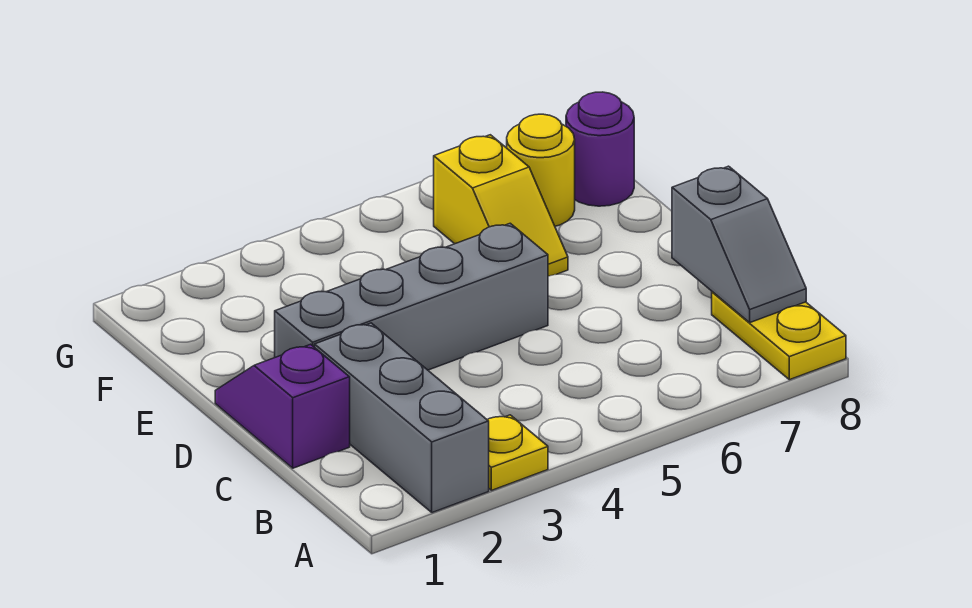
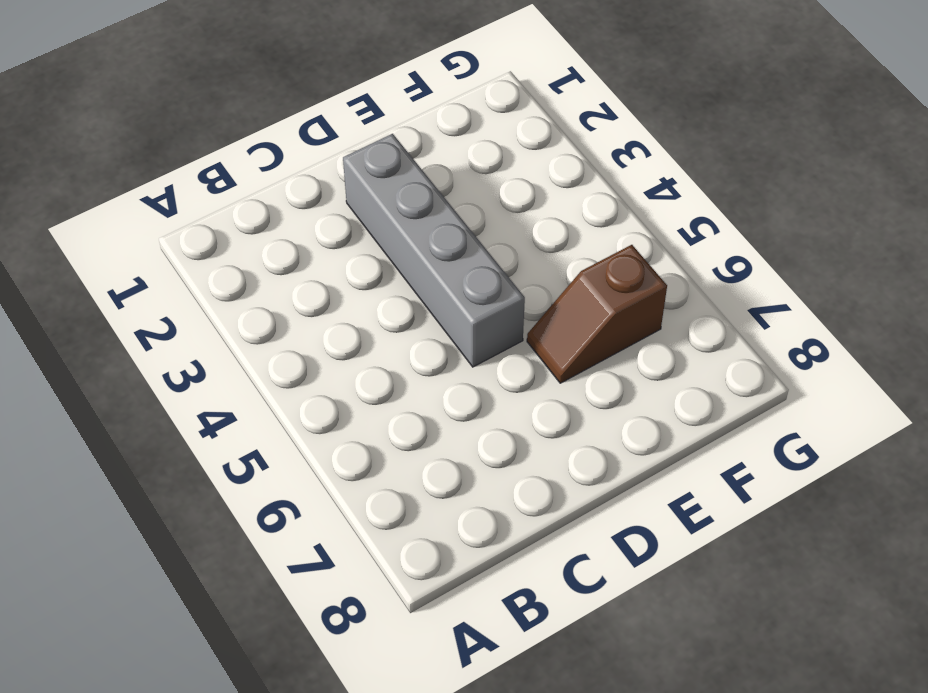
brown slope E6:F6 level 1 top F -> yellow slope E6:F6 level 1 top F
none -> grey brick A2:C2 level 1
none -> yellow plate A3 level 1

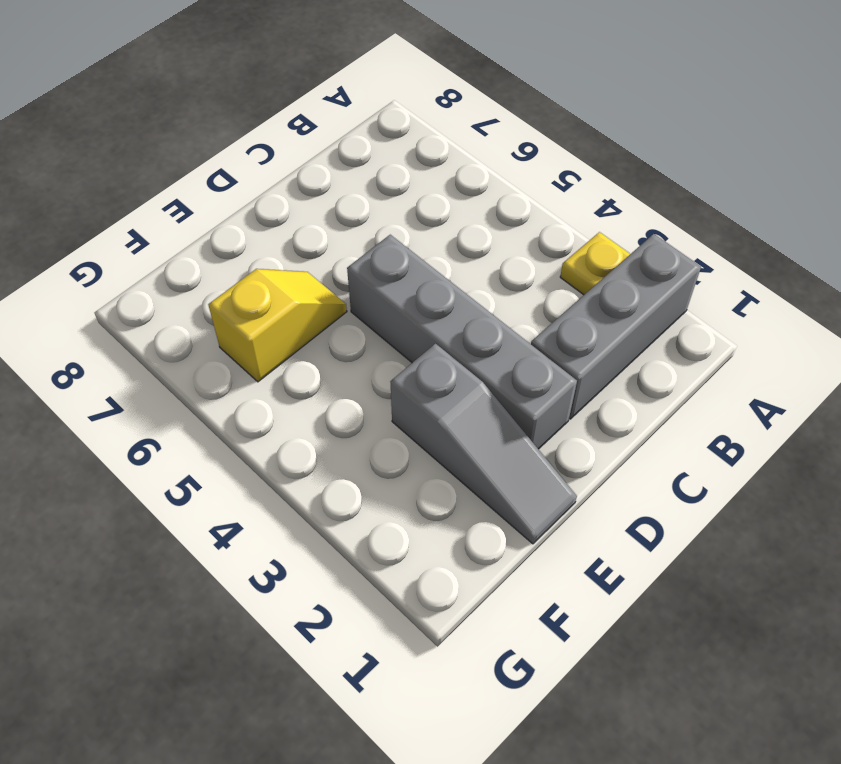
grey slope E1:E3 level 1 top 3 -> none
none -> yellow plate A8:B8 level 1
none -> purple slope C1:D1 level 1 top C

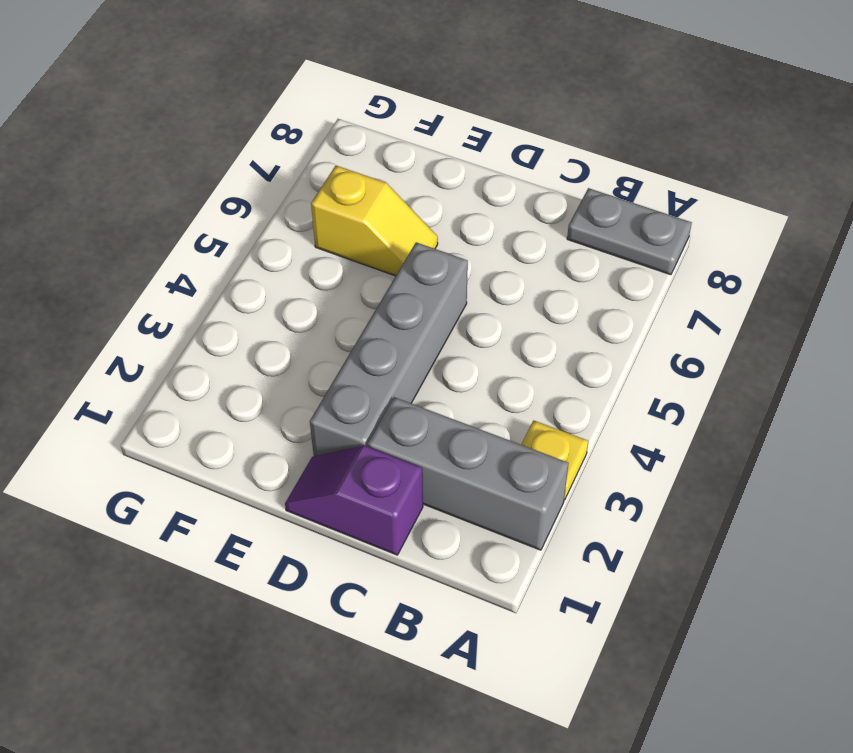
grey plate A8:B8 level 1 -> yellow plate A8:B8 level 1
none -> yellow round brick F7 level 1
none -> purple round brick F8 level 1

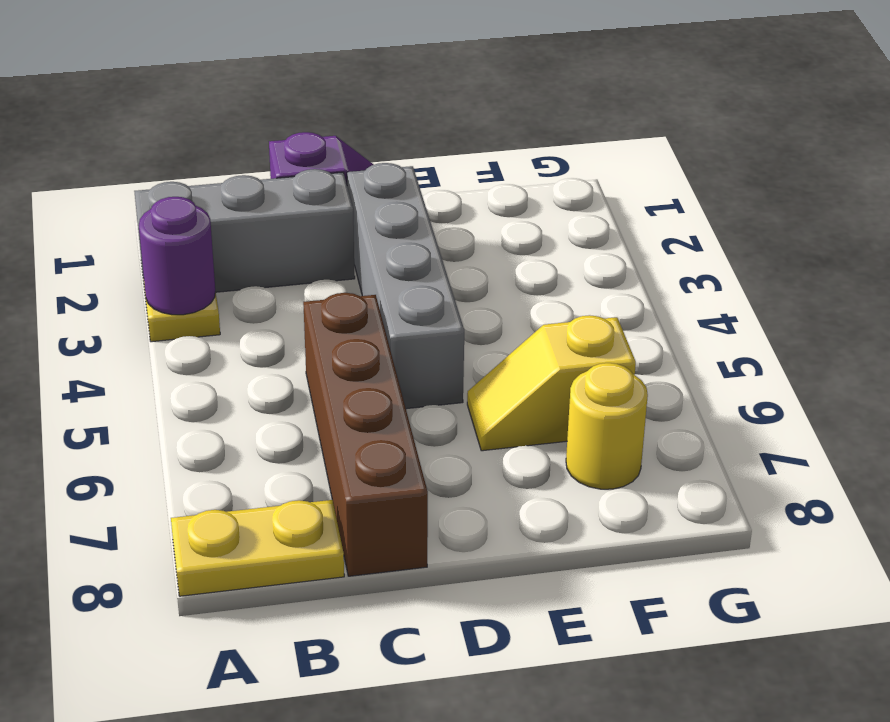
purple round brick A3 level 2 -> purple round brick F8 level 1
brown brick C5:C8 level 1 -> none
none -> grey slope B8:C8 level 2 top C

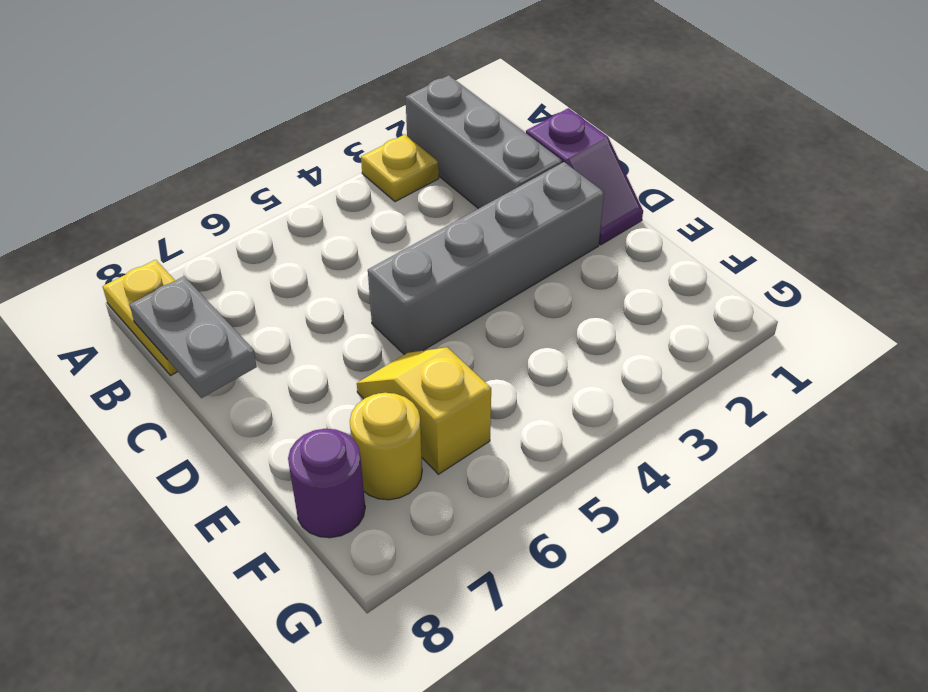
grey plate B8:C8 level 2 -> grey slope B8:C8 level 2 top C

